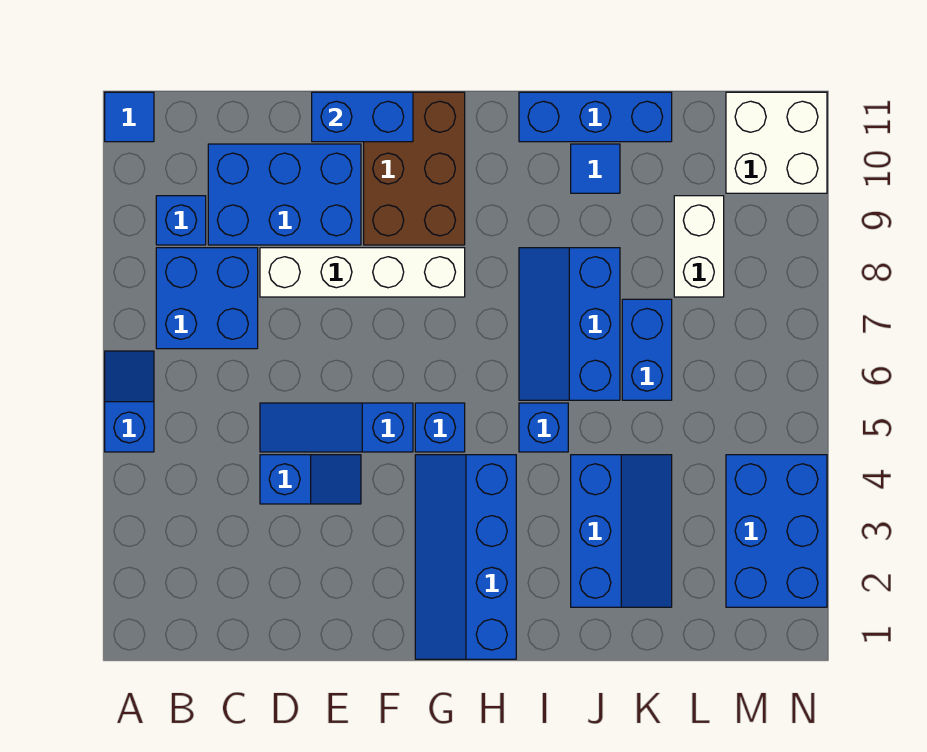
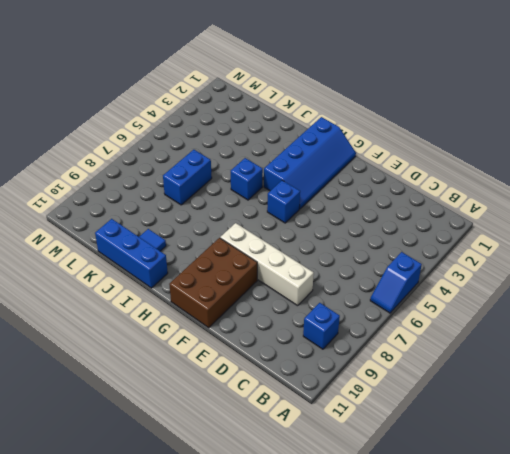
none -> blue tile A11 level 1
none -> blue brick B7:C8 level 1
none -> blue brick C9:E10 level 1

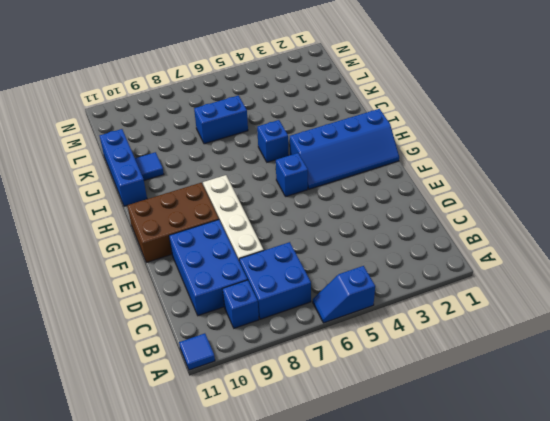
none -> blue slope D4:E4 level 1 top D
none -> blue slope D5:F5 level 1 top F
none -> blue slope I6:J8 level 1 top J

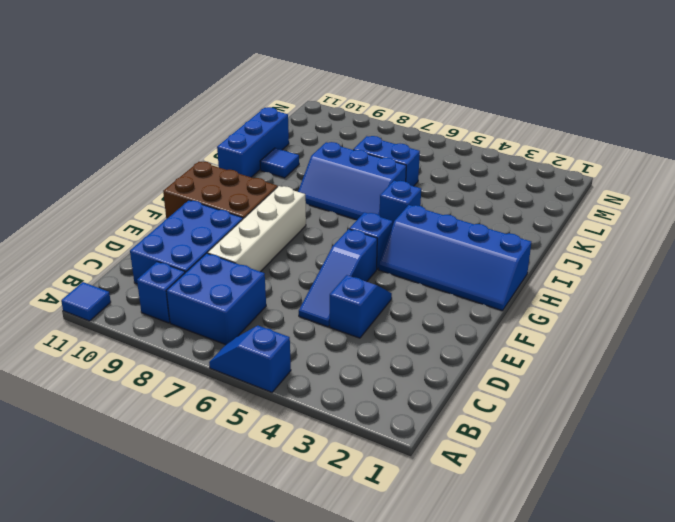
none -> blue slope J2:K4 level 1 top J
none -> white brick L8:L9 level 1
none -> blue brick M2:N4 level 1

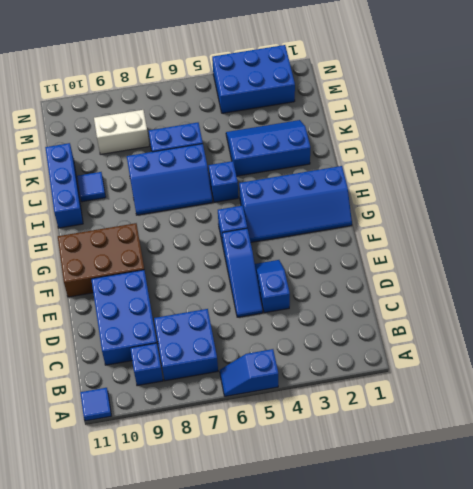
none -> white brick D8:G8 level 1
none -> white brick M10:N11 level 1
none -> blue brick E11:F11 level 2

